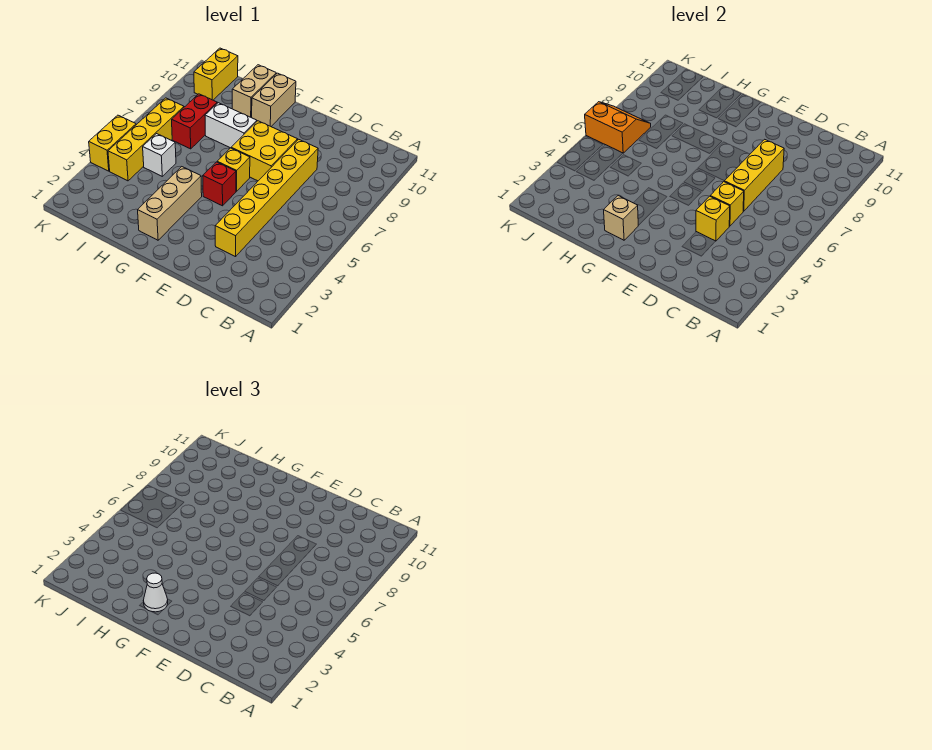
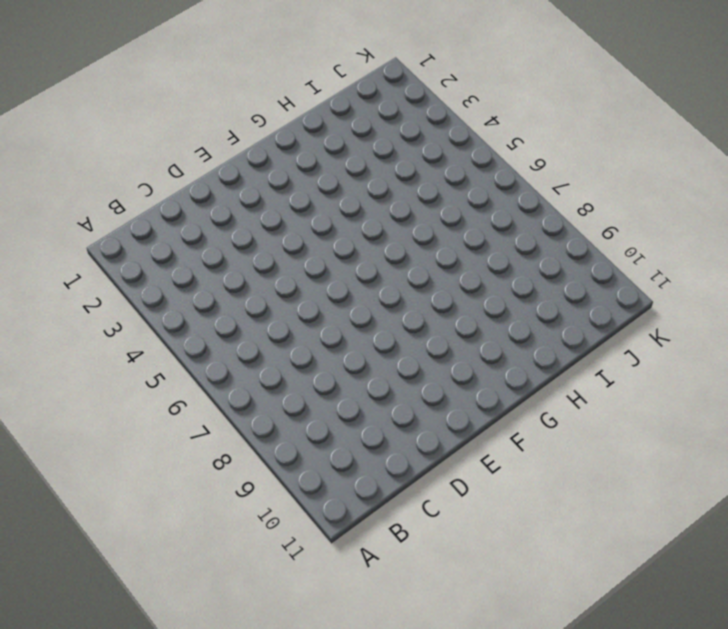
none -> yellow brick D3:D8 level 1
none -> yellow brick E7:F8 level 1
none -> red brick F5 level 1

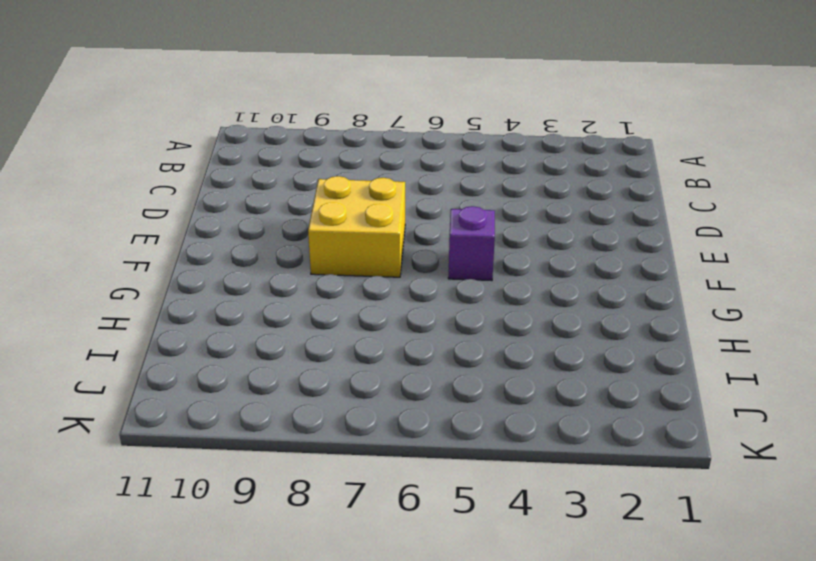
purple brick F5 level 1 -> red brick F5 level 1
none -> yellow brick D3:D8 level 1
none -> yellow brick F6 level 1
none -> tan brick G2:G4 level 1

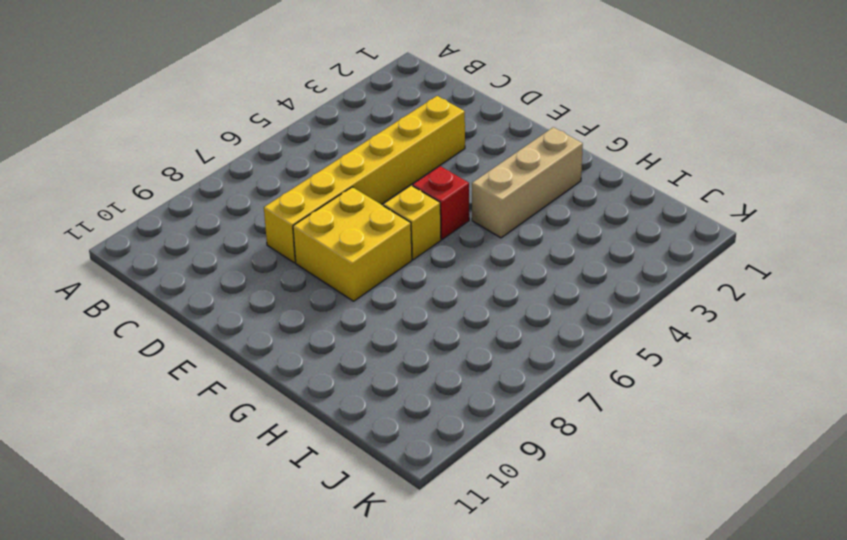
none -> white brick G8:H8 level 1
none -> tan brick G10:G11 level 1
none -> tan brick H10:H11 level 1

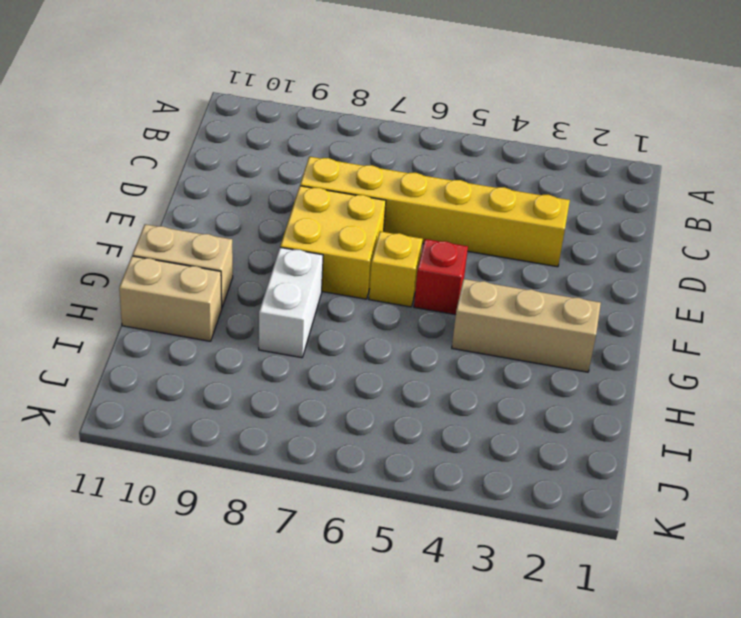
none -> white brick I5 level 1
none -> red brick I7:I8 level 1
none -> yellow brick J4:J7 level 1

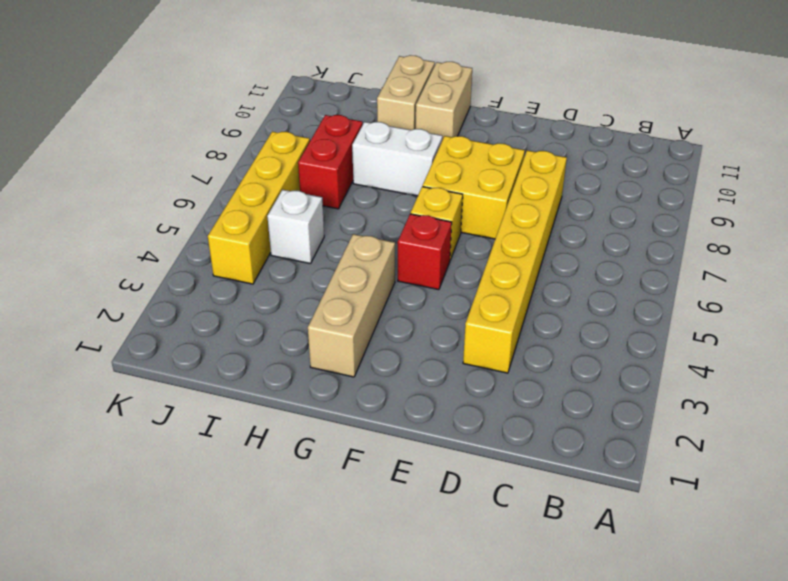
none -> yellow brick J10:J11 level 1
none -> yellow brick K4:K5 level 1
none -> yellow brick D4 level 2

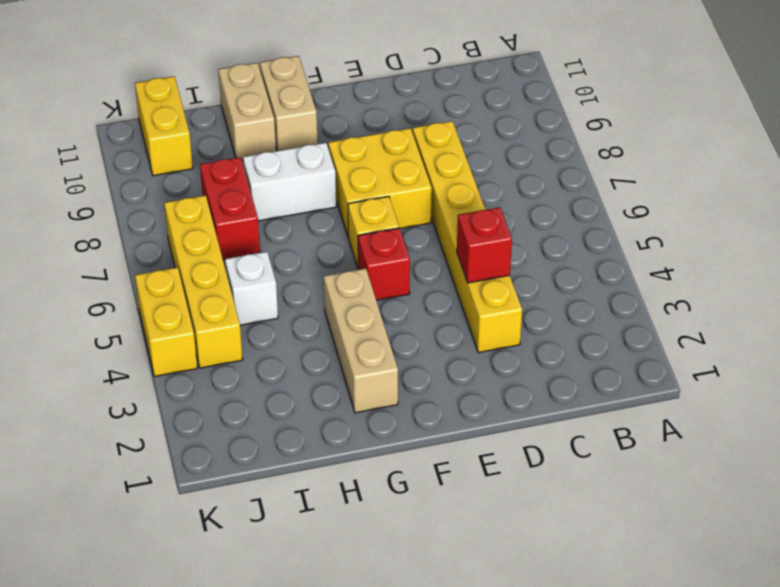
red brick D4 level 2 -> yellow brick D4 level 2
none -> yellow brick D5 level 2
none -> yellow brick D6:D8 level 2
none -> tan brick G2 level 2

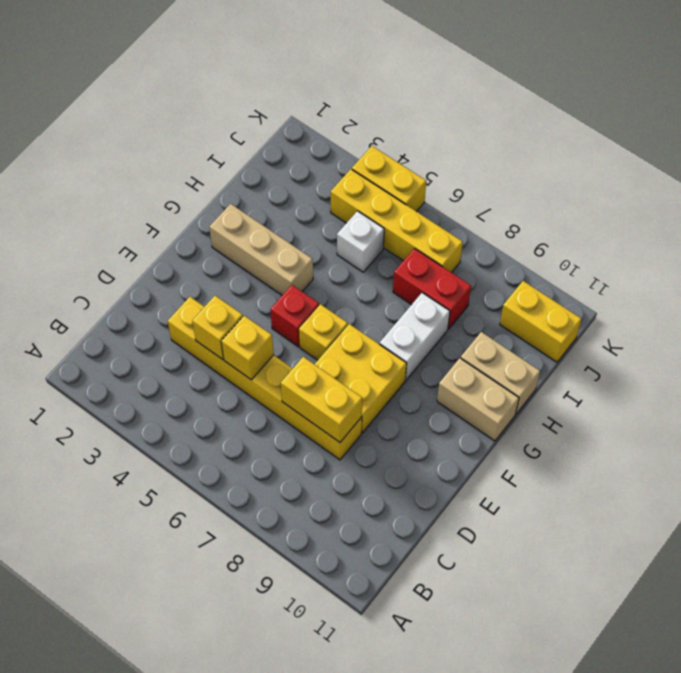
yellow brick D7:D8 level 2 -> yellow brick D6:D8 level 2
none -> tan brick G2 level 2
none -> orange slope J6:K7 level 2 top 6
none -> white cone G2 level 3

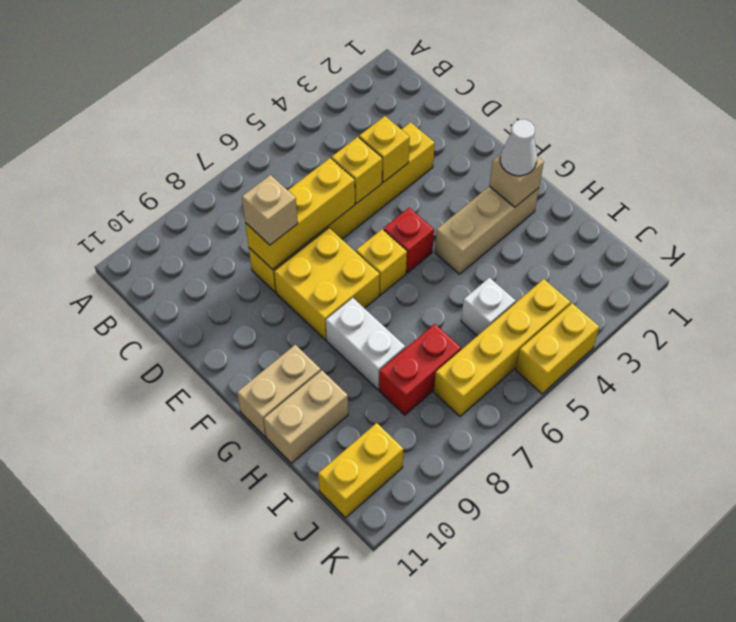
tan brick D8 level 3 -> none
none -> orange slope J6:K7 level 2 top 6

